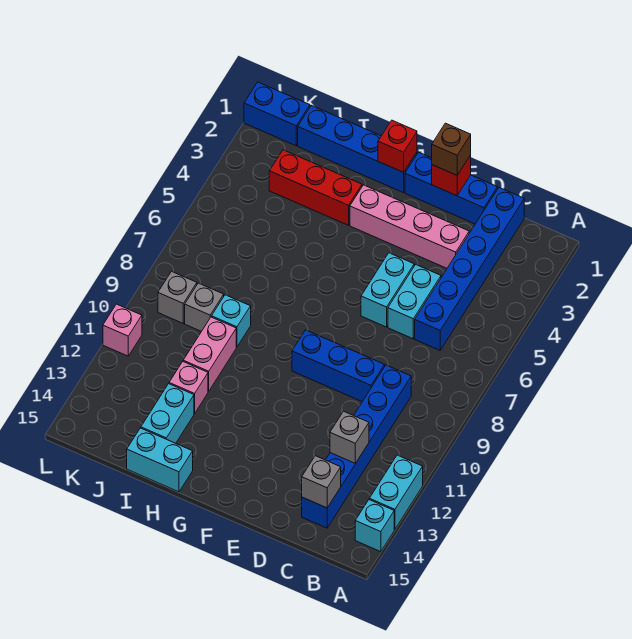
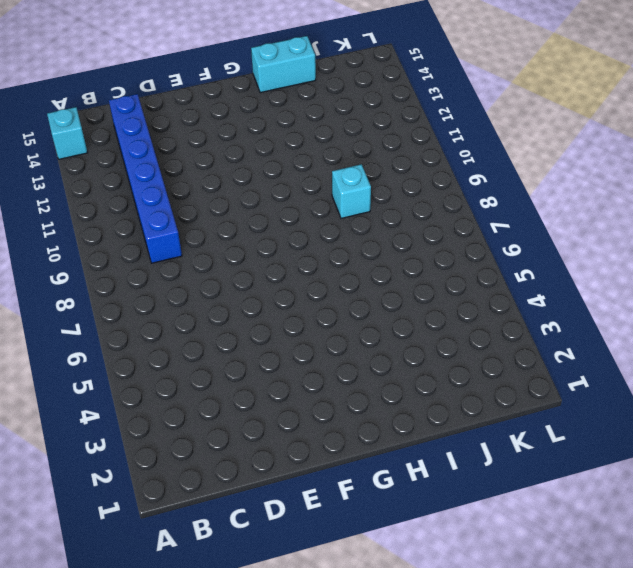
none -> cyan brick A12:A13 level 1
none -> blue brick C1:C6 level 1
none -> blue brick D1:F1 level 1

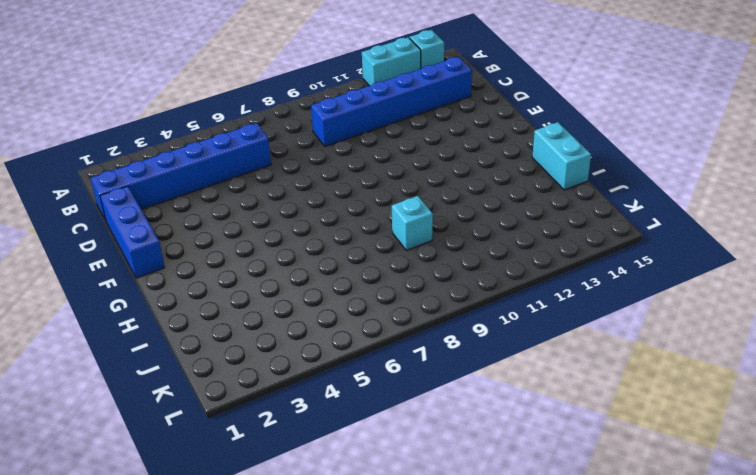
none -> pink brick D3:G3 level 1
none -> cyan brick D5:D6 level 1
none -> blue brick D9:F9 level 1

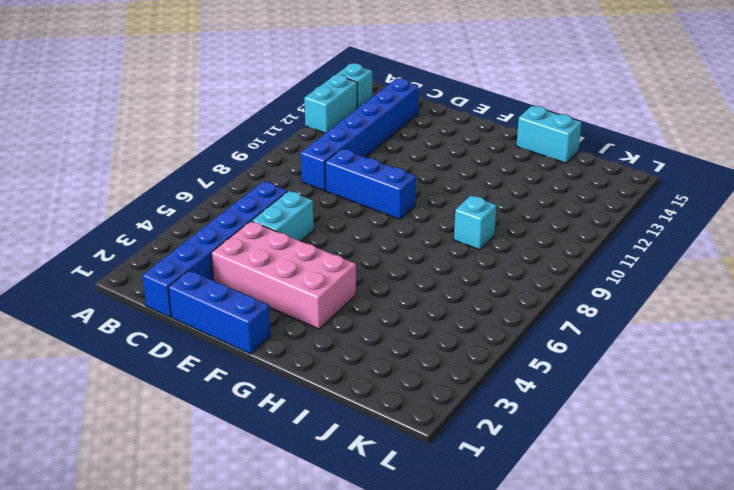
pink brick D3:G4 level 1 -> pink brick D3:G3 level 1
none -> cyan brick E5:E6 level 1
none -> blue brick G1:J1 level 1
none -> red brick H3:J3 level 1

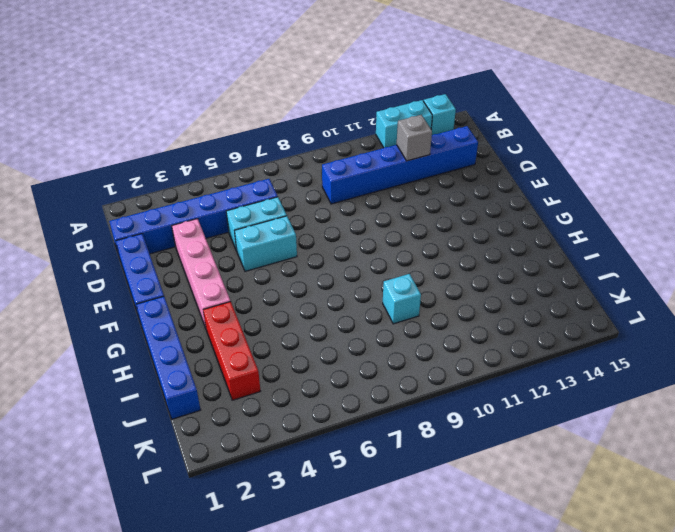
none -> blue brick D9:F9 level 1
none -> cyan brick H15:I15 level 1
none -> pink brick I10:I11 level 1

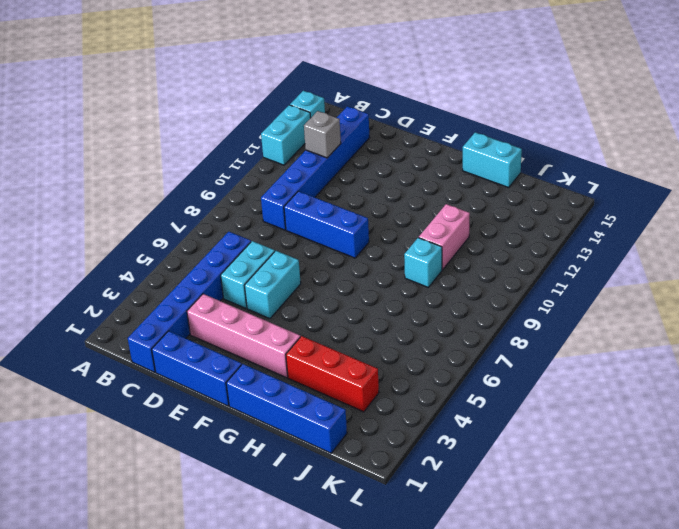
none -> pink brick I12 level 1
none -> cyan brick I13:I14 level 1
none -> grey brick J9 level 1

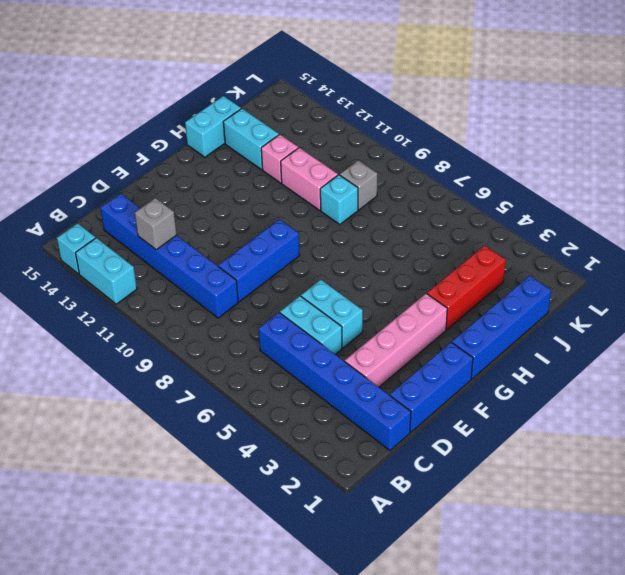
none -> blue brick K1:L1 level 1
none -> grey brick K9 level 1
none -> pink brick L11 level 1

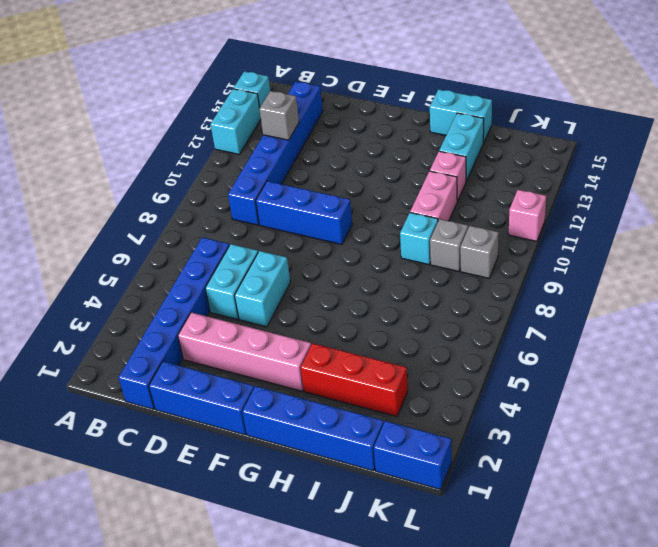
none -> grey brick C14 level 2
none -> red brick E1 level 2
none -> red brick G1 level 2

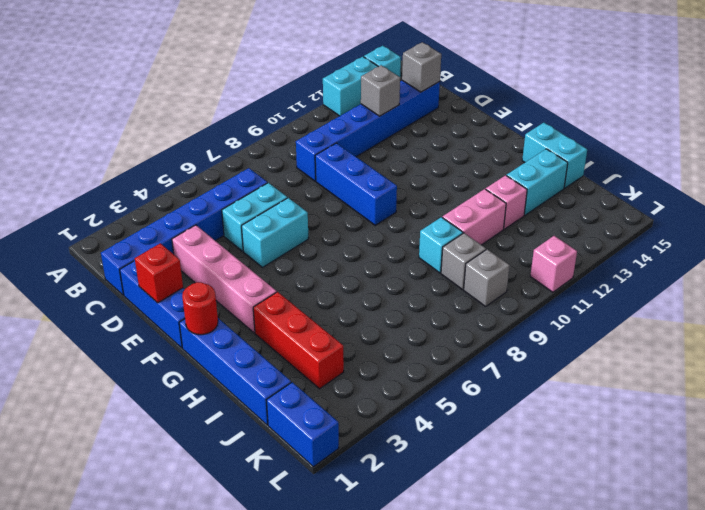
red round brick G1 level 2 -> red brick G1 level 2
none -> brown brick E1 level 3

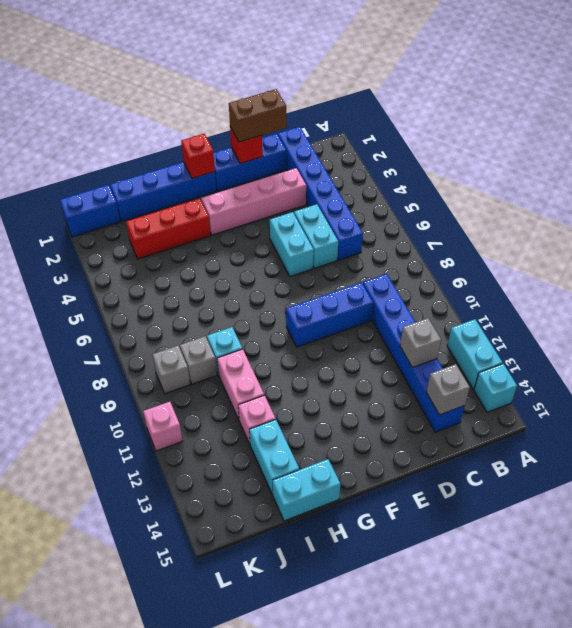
brown brick D1:E1 level 3 -> brown brick E1 level 3

